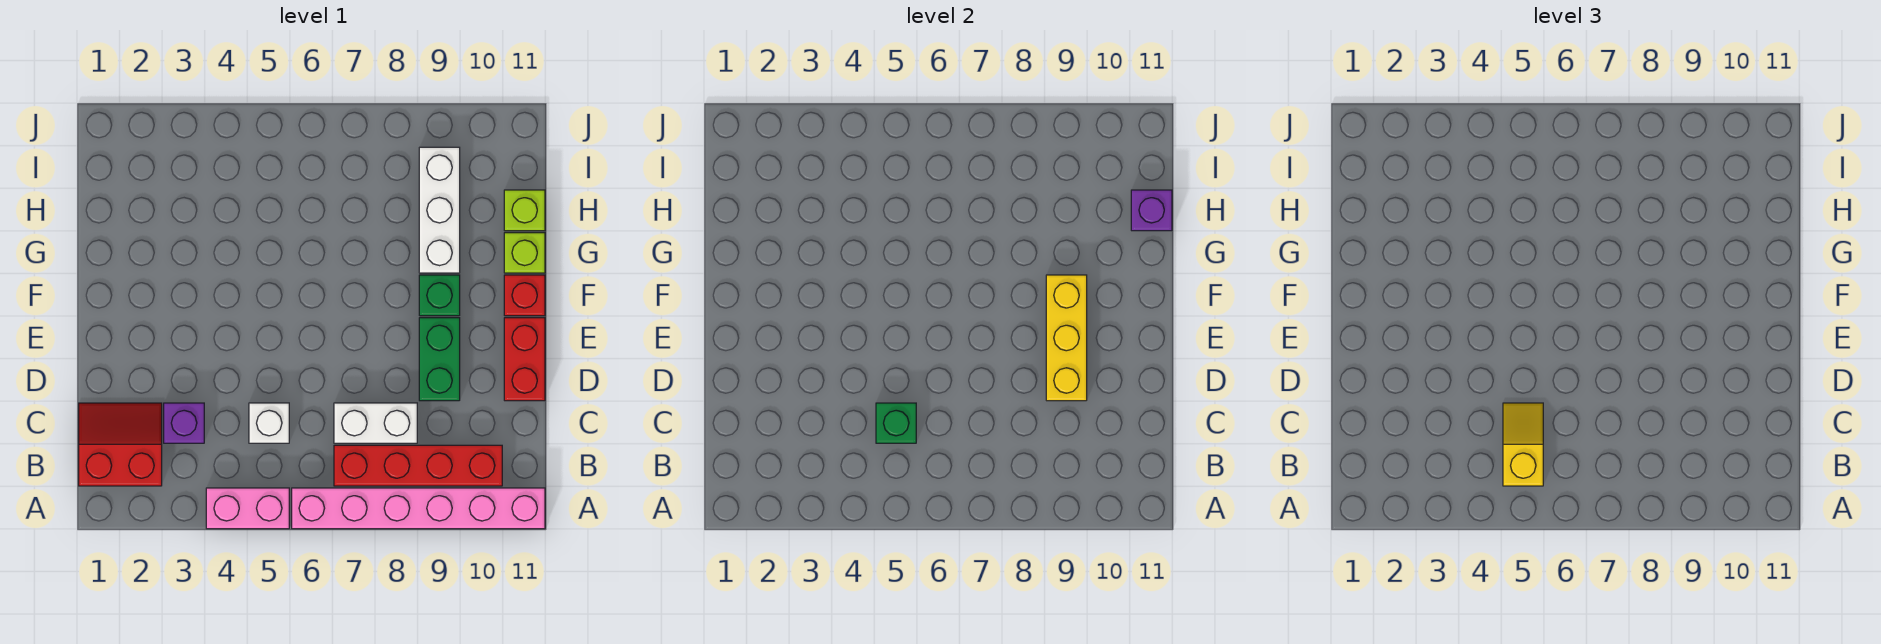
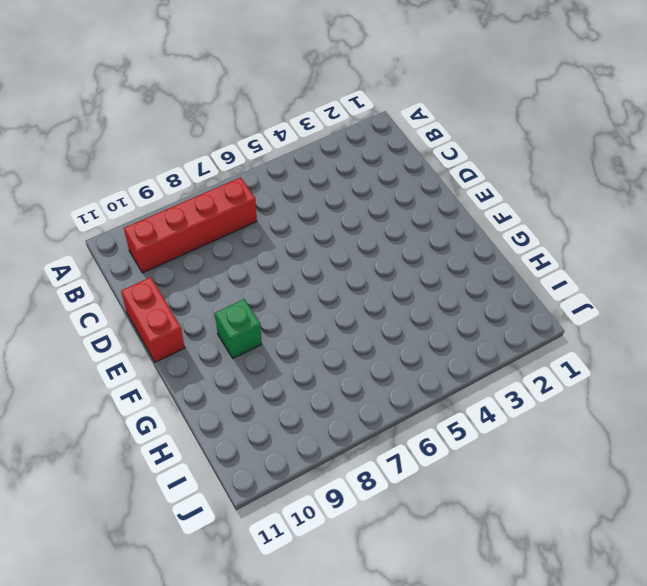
none -> pink brick A4:A5 level 1
none -> pink brick A6:A11 level 1
none -> red slope B1:C2 level 1 top B

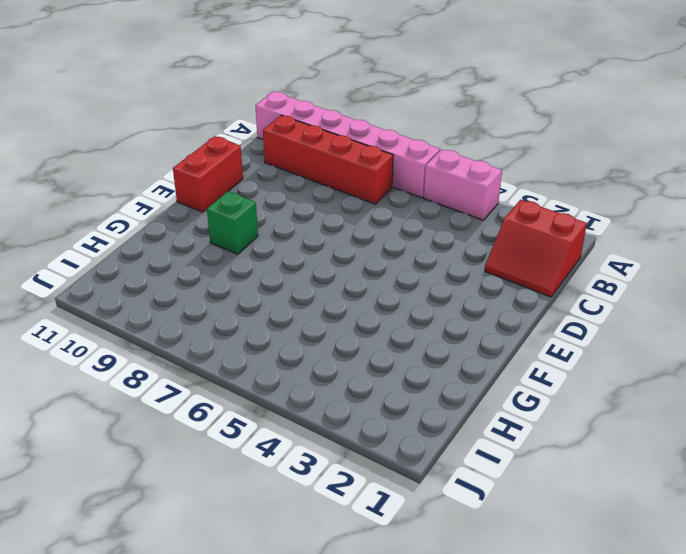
none -> purple brick C3 level 1
none -> white brick C5 level 1
none -> white brick C7:C8 level 1

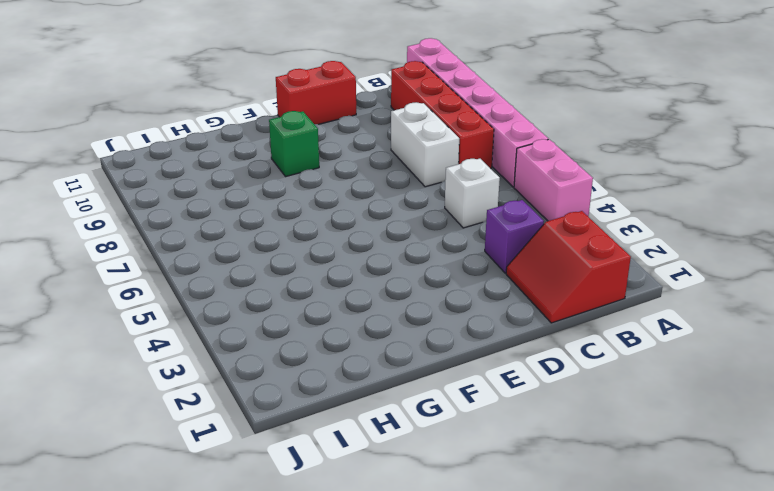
none -> green brick D9:E9 level 1
none -> red brick F11 level 1
none -> white brick G9:I9 level 1

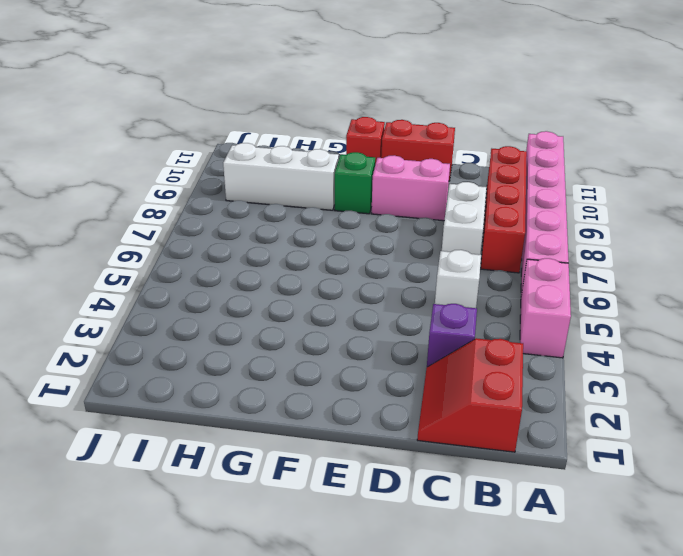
pink brick D9:E9 level 1 -> green brick D9:E9 level 1
none -> lime brick G11 level 1
none -> lime brick H11 level 1
none -> green brick C5 level 2

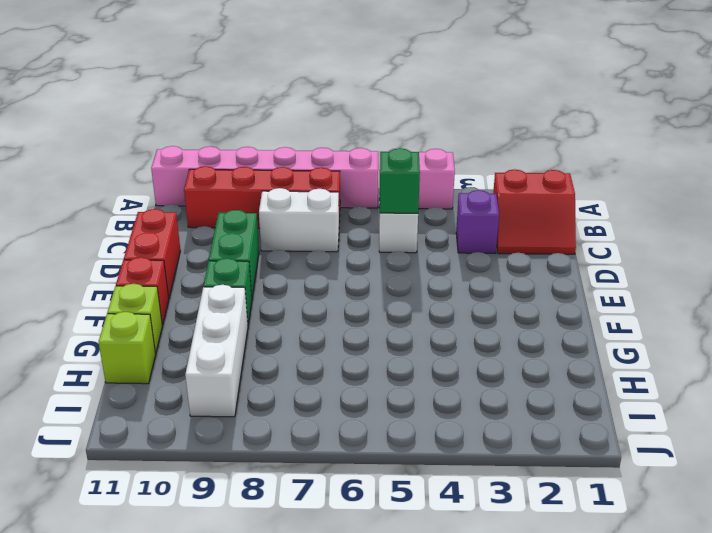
none -> yellow brick D9:F9 level 2
none -> purple brick H11 level 2
none -> yellow slope B5:C5 level 3 top B

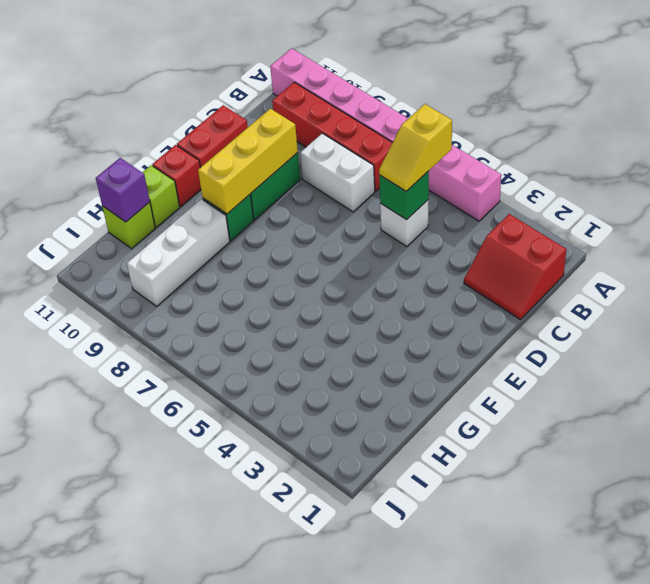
none -> purple brick C3 level 1

